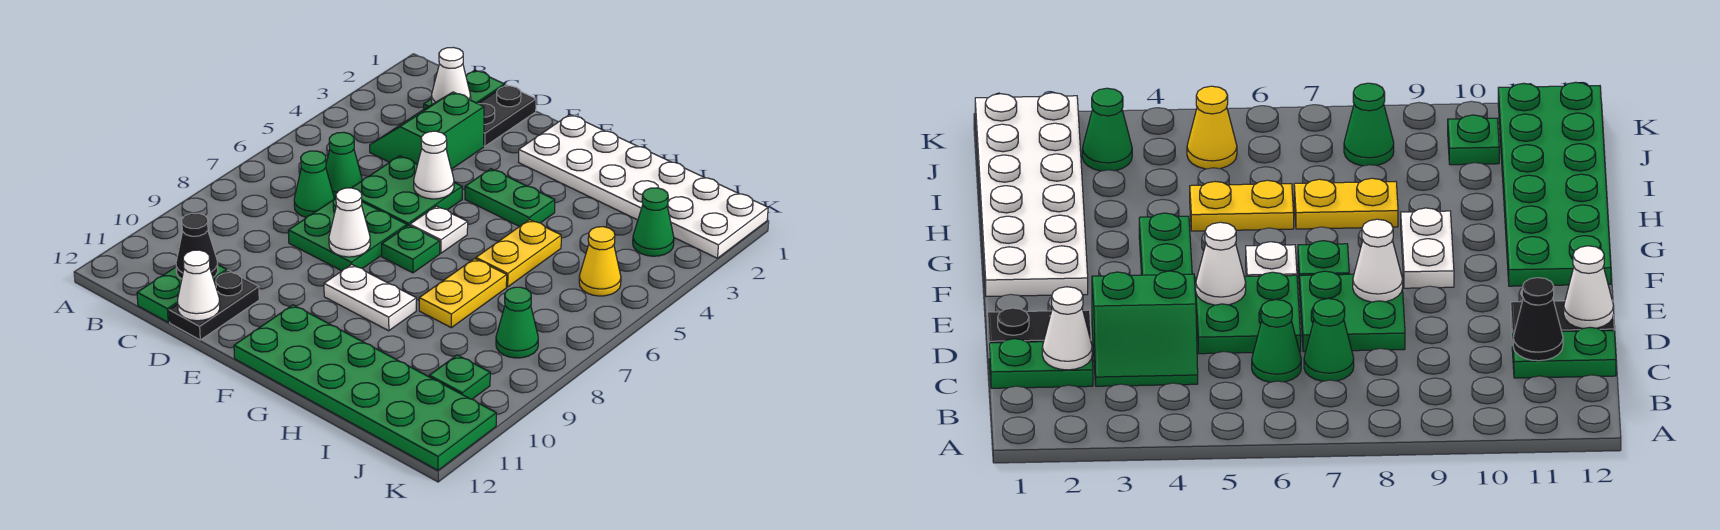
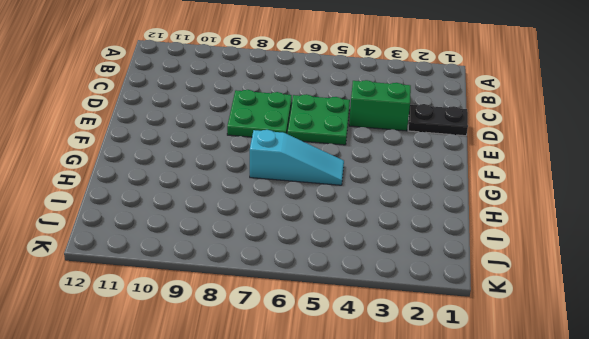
cyan slope G5:G7 level 1 top 7 -> none
none -> green plate C1:C2 level 1
none -> green cone C6 level 1
none -> green cone C7 level 1

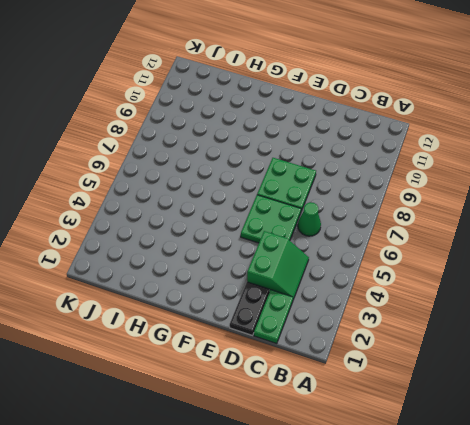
none -> green cone C7 level 1
none -> green plate C11:C12 level 1
none -> black plate D11:D12 level 1

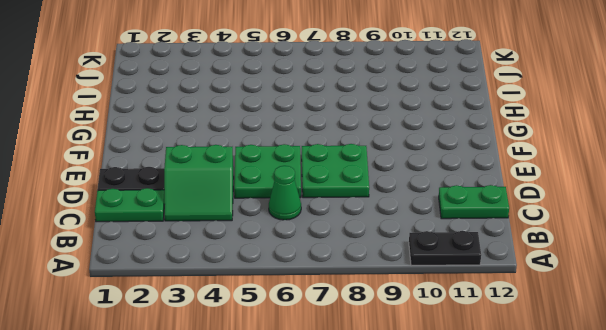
black plate A10:A11 level 1 -> black plate D11:D12 level 1
none -> green cone C7 level 1
none -> white plate F1:K2 level 1
none -> green plate F4:G4 level 1

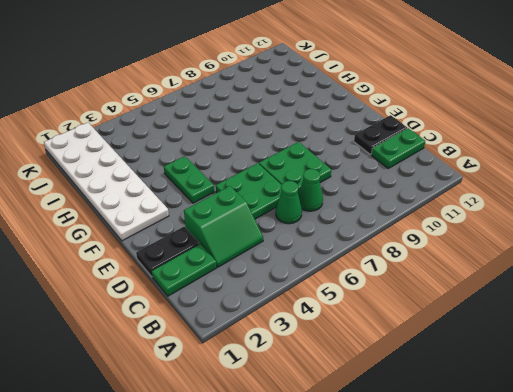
none -> white plate F6 level 1
none -> green plate F7 level 1
none -> white plate F9:G9 level 1

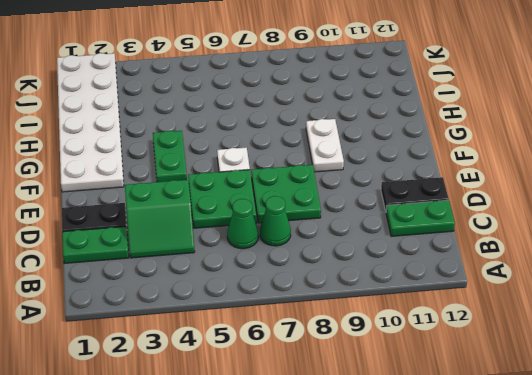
none -> green plate F7 level 1
none -> green plate F11:K12 level 1
none -> yellow plate H5:H6 level 1

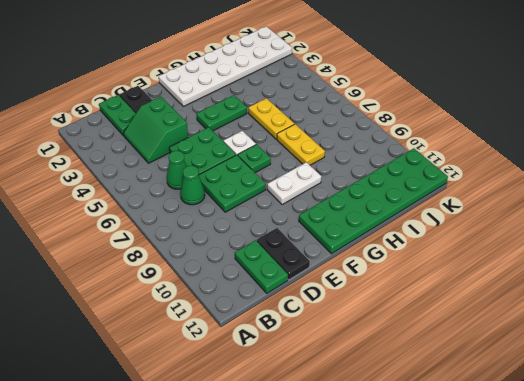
none -> green cone J3 level 1
none -> yellow cone J5 level 1
none -> green cone J8 level 1

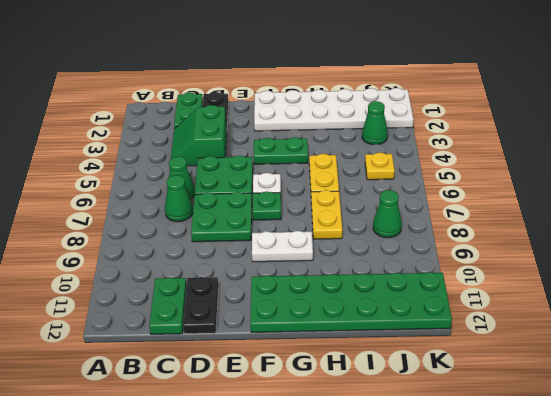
yellow plate J5 level 1 -> yellow cone J5 level 1
none -> green plate J10 level 1
none -> white cone C2 level 2
none -> black cone C11 level 2

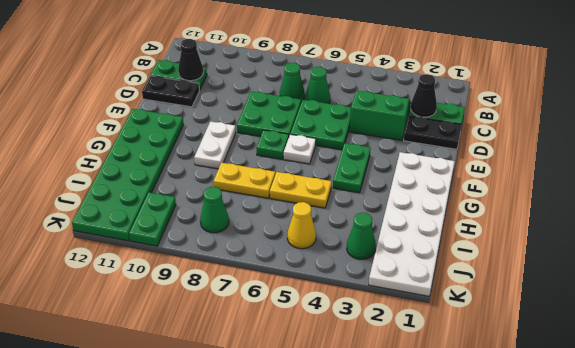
black cone C2 level 2 -> white cone C2 level 2
green plate J10:K10 level 1 -> green plate J10 level 1
none -> white cone D12 level 2
none -> white cone E5 level 2
none -> white cone E8 level 2

